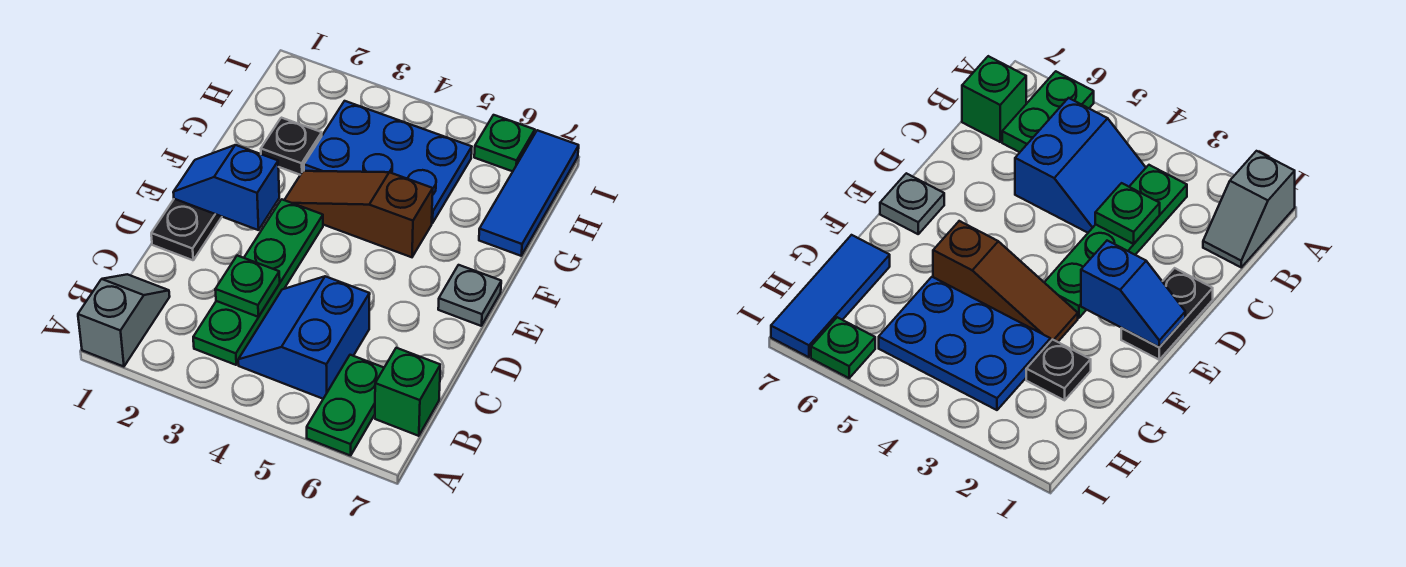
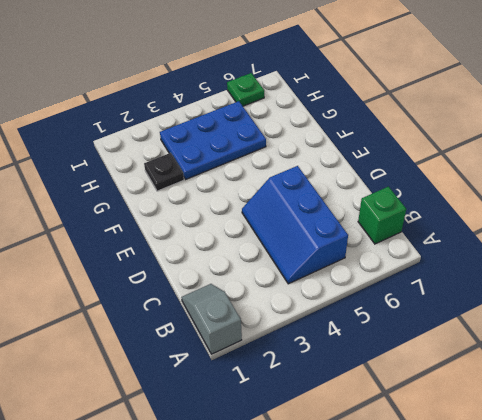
blue slope B4:D5 level 1 top 5 -> blue slope B4:C5 level 1 top 5
none -> green plate A6:B6 level 1
none -> green plate B3:E3 level 1
none -> black plate D1:E1 level 1

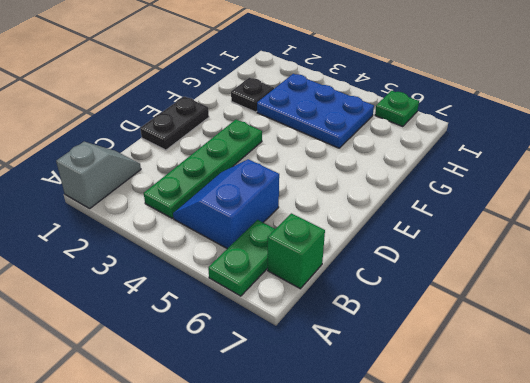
none -> grey plate E7 level 1
none -> brown slope F3:F5 level 1 top 5
none -> blue tile G7:I7 level 1

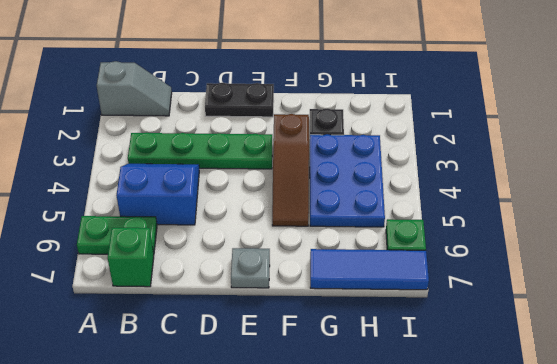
brown slope F3:F5 level 1 top 3 -> brown slope F3:F5 level 1 top 5
none -> green plate C3 level 2
none -> blue slope E1:E2 level 2 top 2

